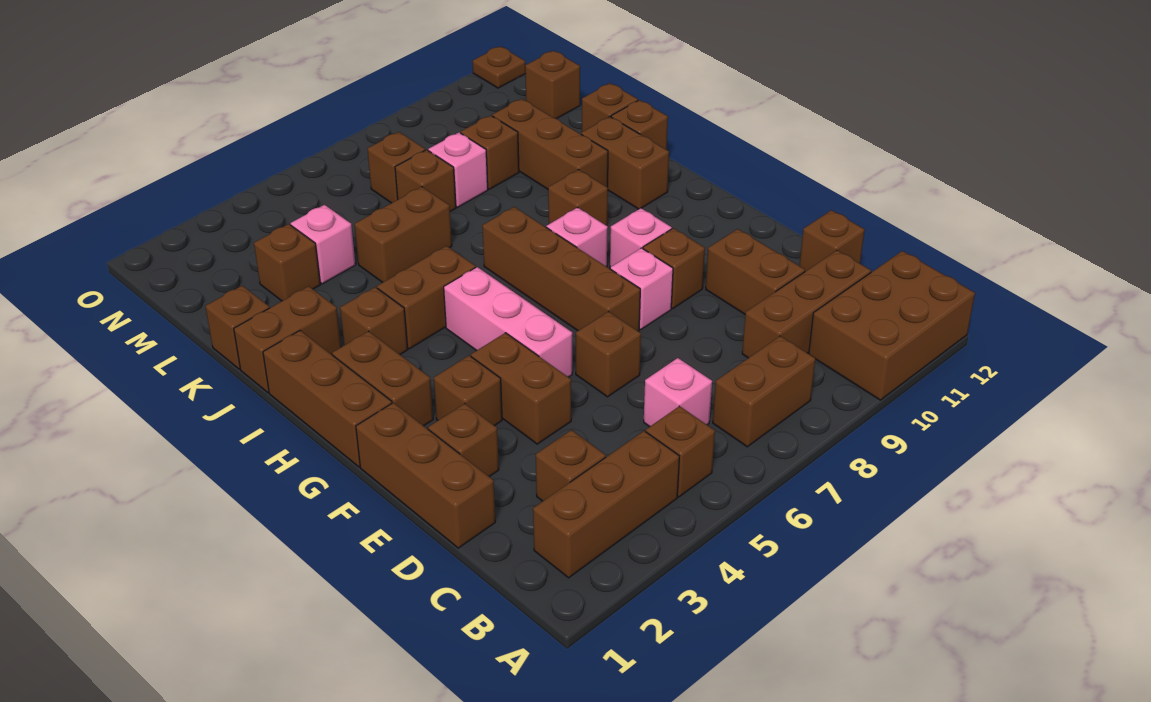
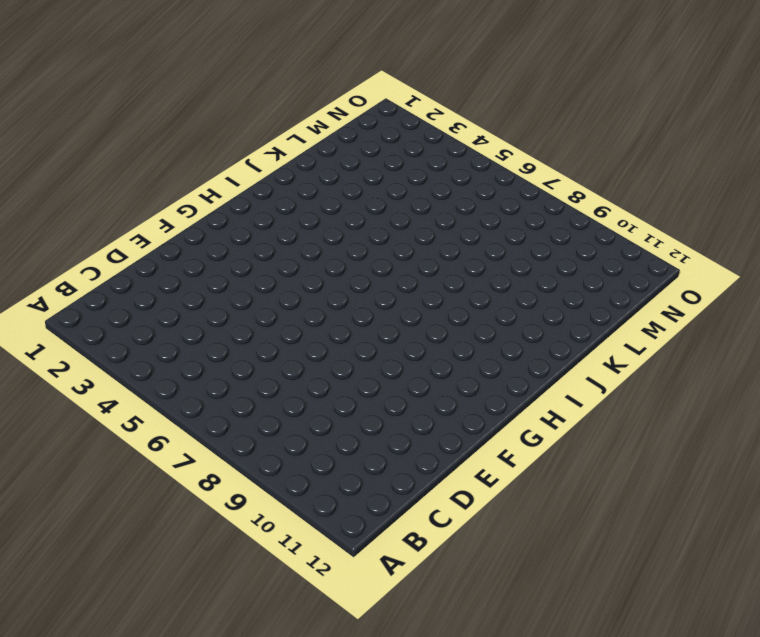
none -> brown brick A10:B12 level 1
none -> brown brick B2:B4 level 1
none -> brown brick B5 level 1
none -> brown brick B7:B8 level 1

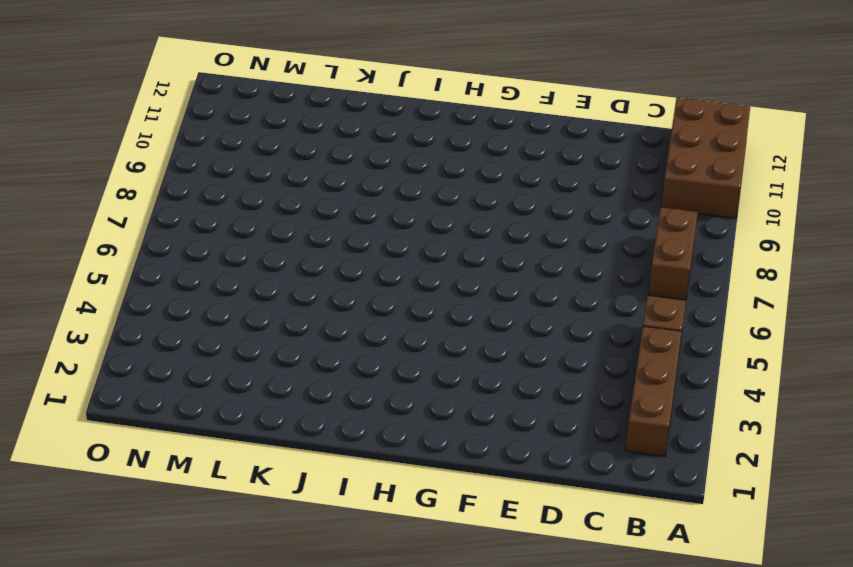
none -> brown brick C3 level 1
none -> pink brick C6 level 1
none -> brown brick C9:C11 level 1
none -> brown brick D1:F1 level 1

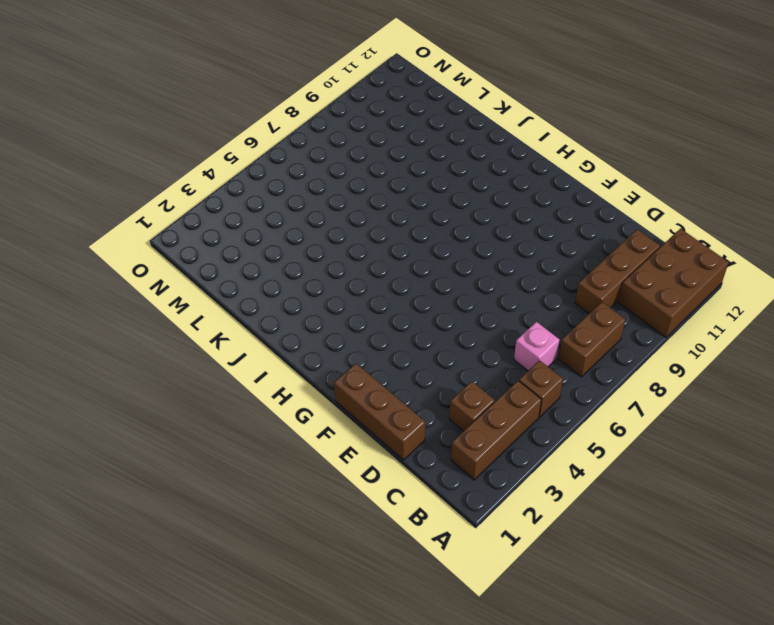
none -> brown brick D10:E10 level 1
none -> brown brick D12 level 1
none -> brown brick E2 level 1
none -> brown brick E4:F4 level 1

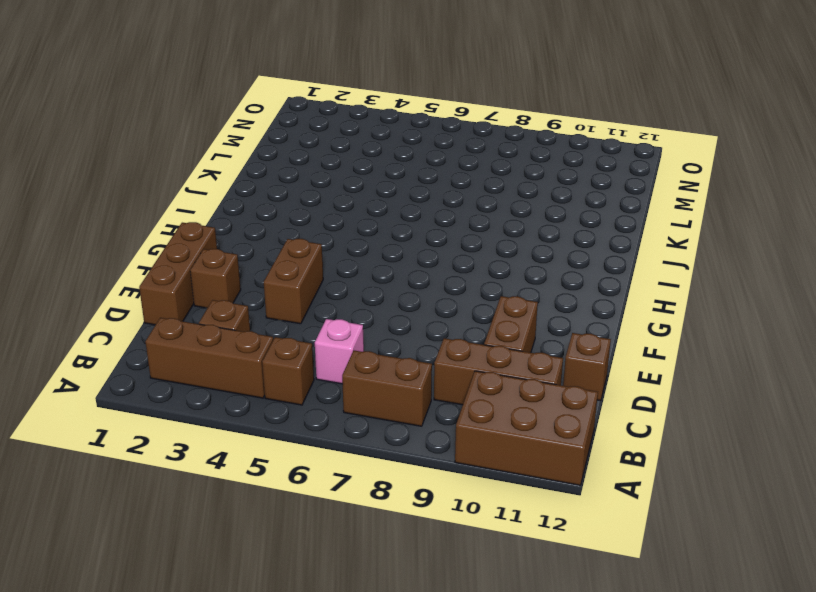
none -> brown brick E6 level 1
none -> brown brick F3 level 1
none -> pink brick F5:H5 level 1
none -> brown brick F7:I7 level 1

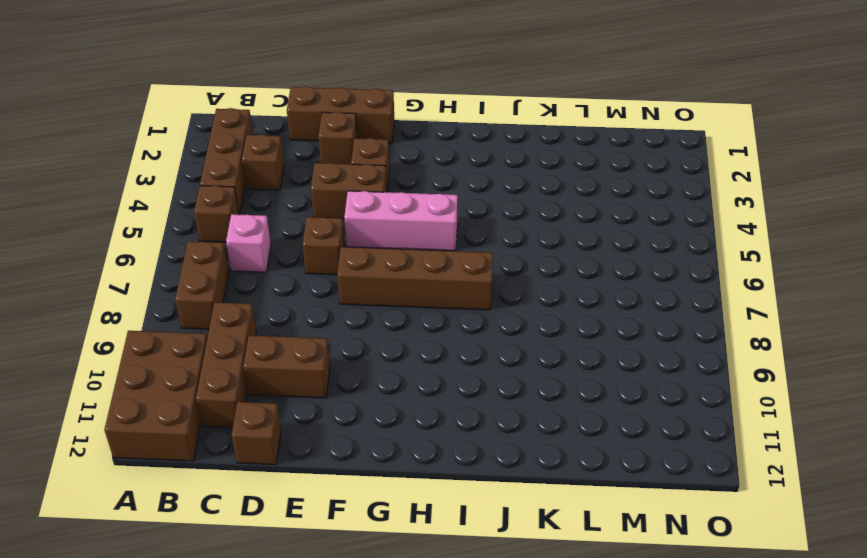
none -> pink brick F8 level 1
none -> brown brick F9 level 1
none -> brown brick G1:I1 level 1
none -> brown brick G2:H2 level 1

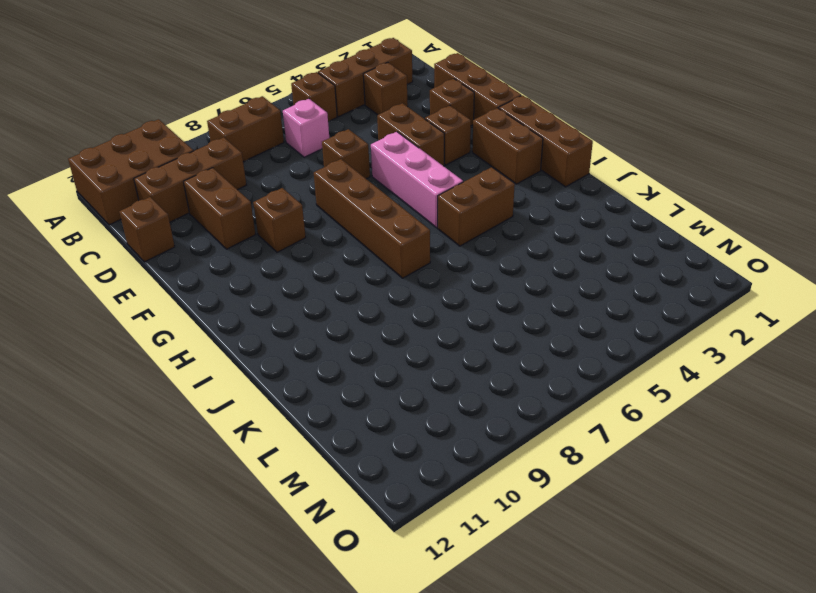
none -> pink brick F8 level 1
none -> pink brick G9 level 1
none -> pink brick H8 level 1
none -> brown brick I3 level 1

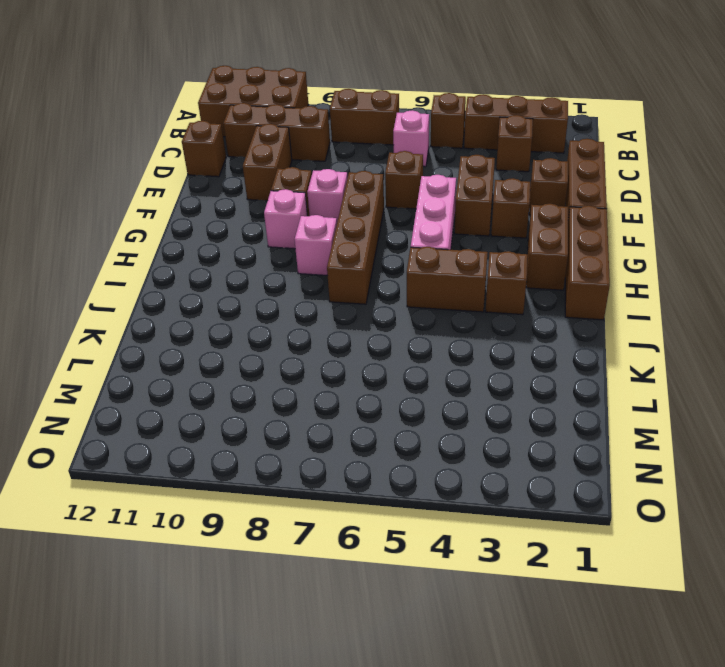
none -> brown brick I9 level 1
none -> brown brick I11:J11 level 1
none -> brown brick J1:J2 level 1
none -> brown brick J10:L10 level 1

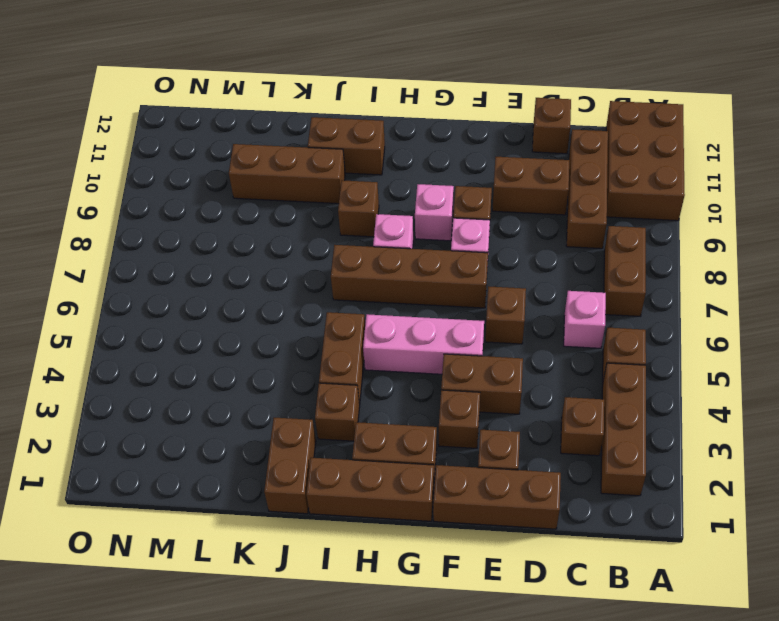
none -> brown brick J12 level 1
none -> brown brick K1 level 1
none -> brown brick K5:K6 level 1
none -> brown brick K12 level 1

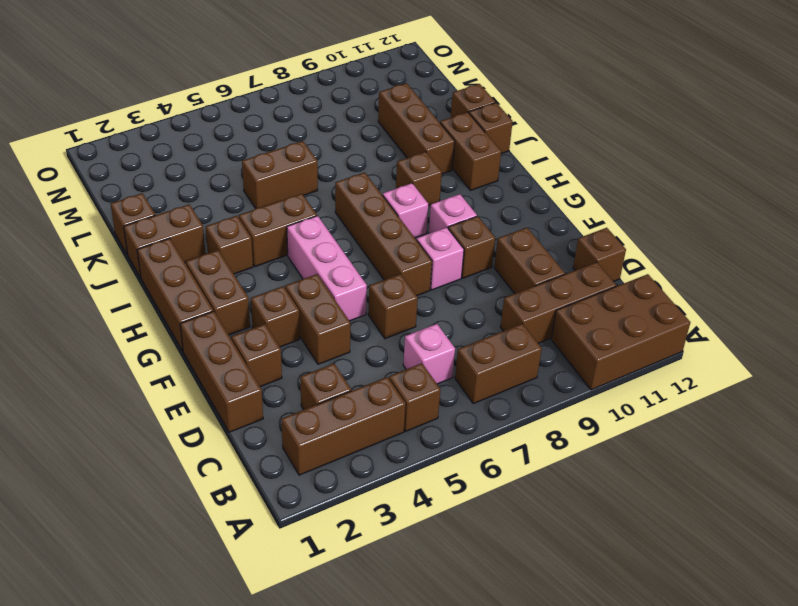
none -> brown brick L3 level 1
none -> pink brick L4 level 1
none -> brown brick L7 level 1
none -> pink brick L8 level 1

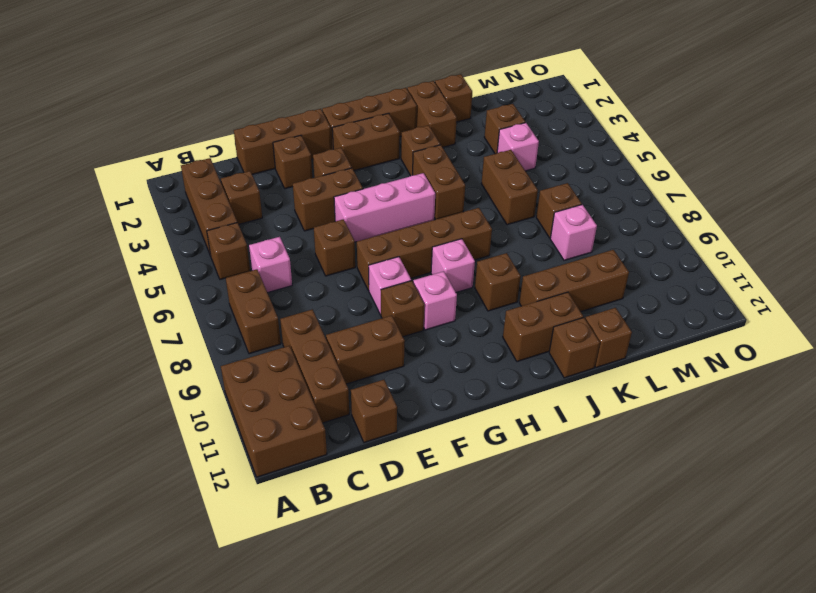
none -> brown brick L9 level 1
none -> brown brick M7 level 1
none -> brown brick M12 level 1
none -> brown plate O12 level 1

